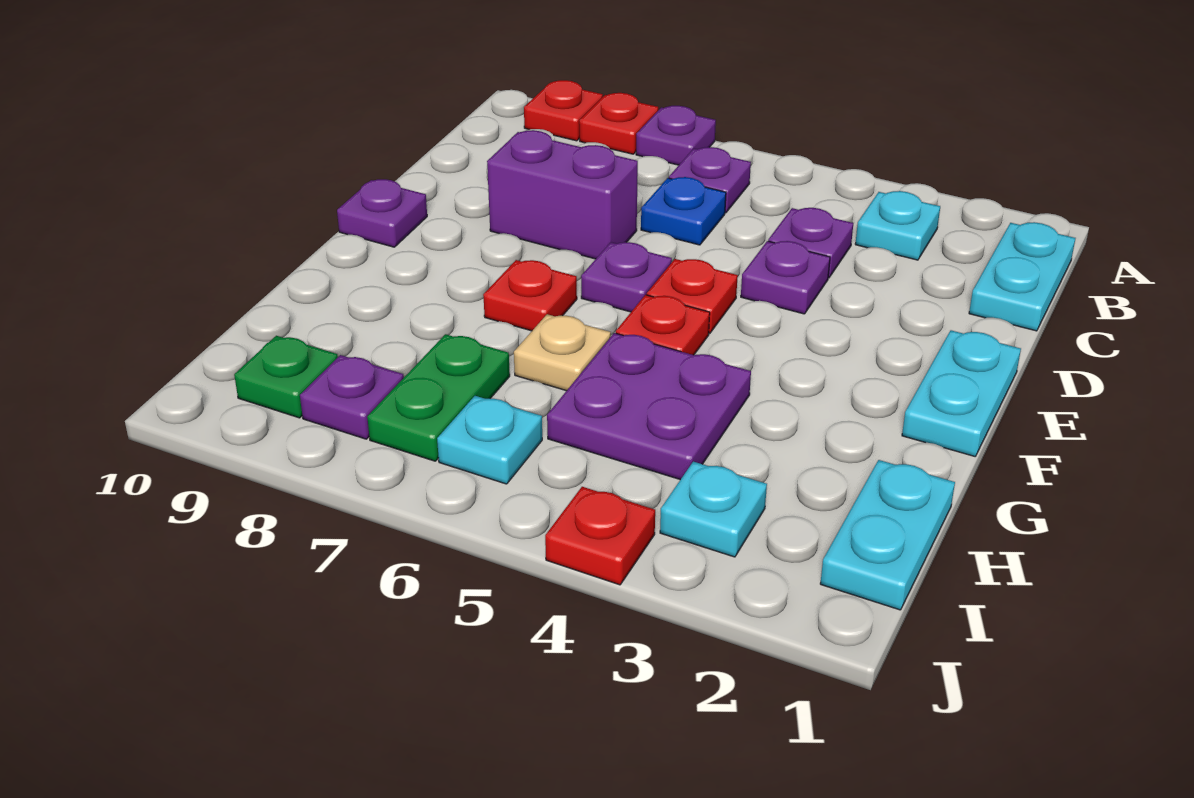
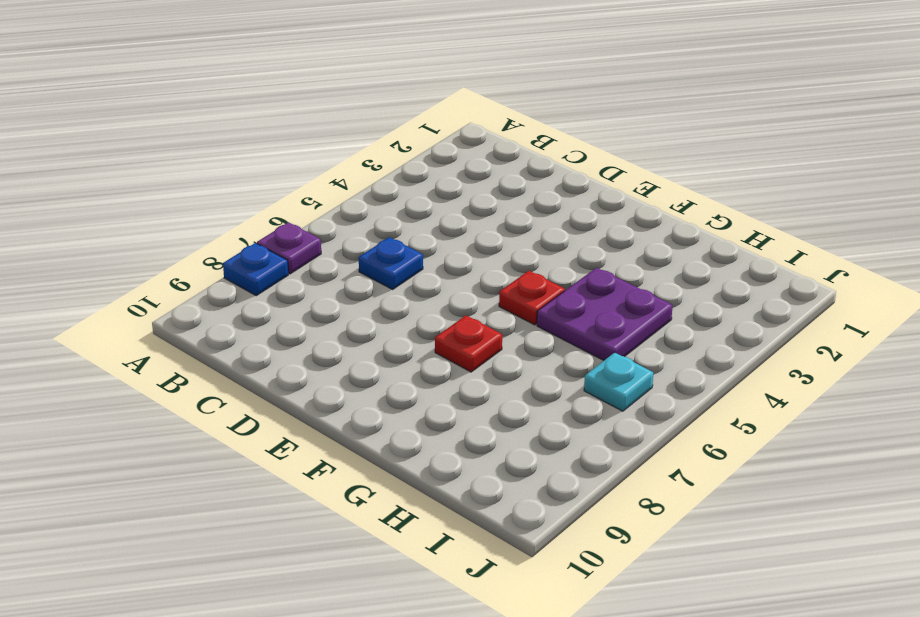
blue plate A8 level 1 -> red plate A8 level 1
none -> red plate A9 level 1
none -> cyan plate B1:C1 level 1
none -> cyan plate B3 level 1

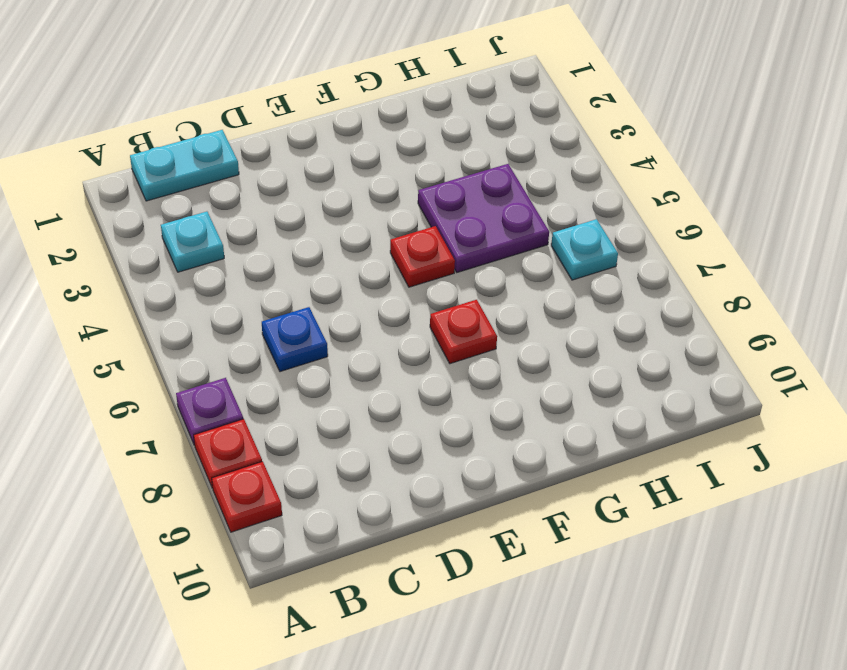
none -> purple plate B6 level 1
none -> purple plate C4 level 1
none -> purple plate D4 level 1

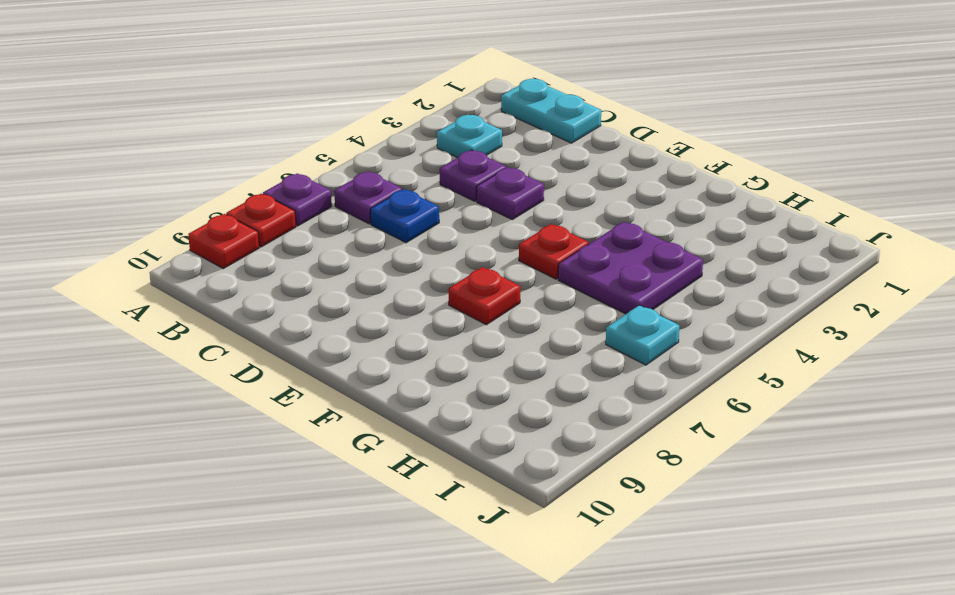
none -> purple brick D7:D8 level 1
none -> cyan plate E1:F1 level 1
none -> red plate E5 level 1

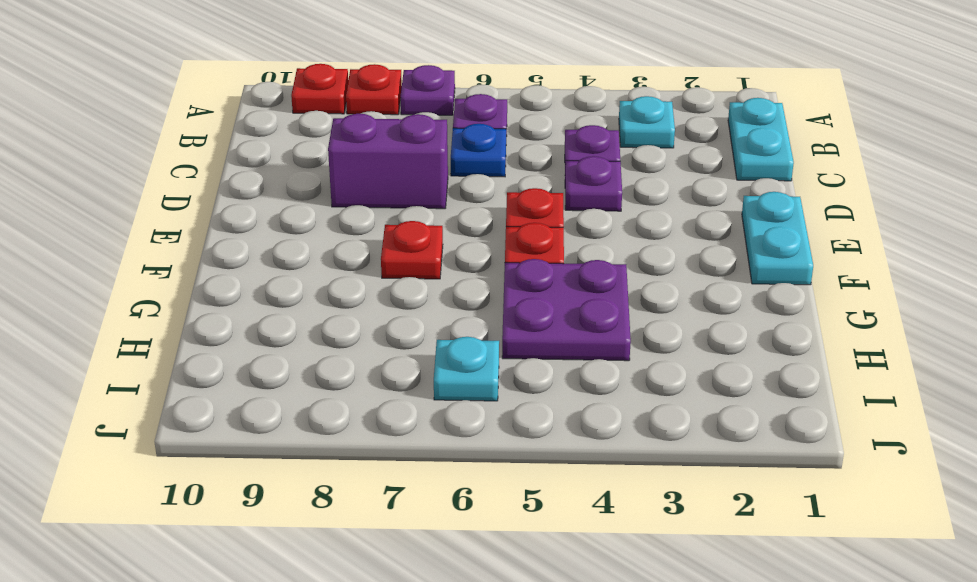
none -> purple plate E6 level 1
none -> purple plate E10 level 1
none -> tan plate G6 level 1

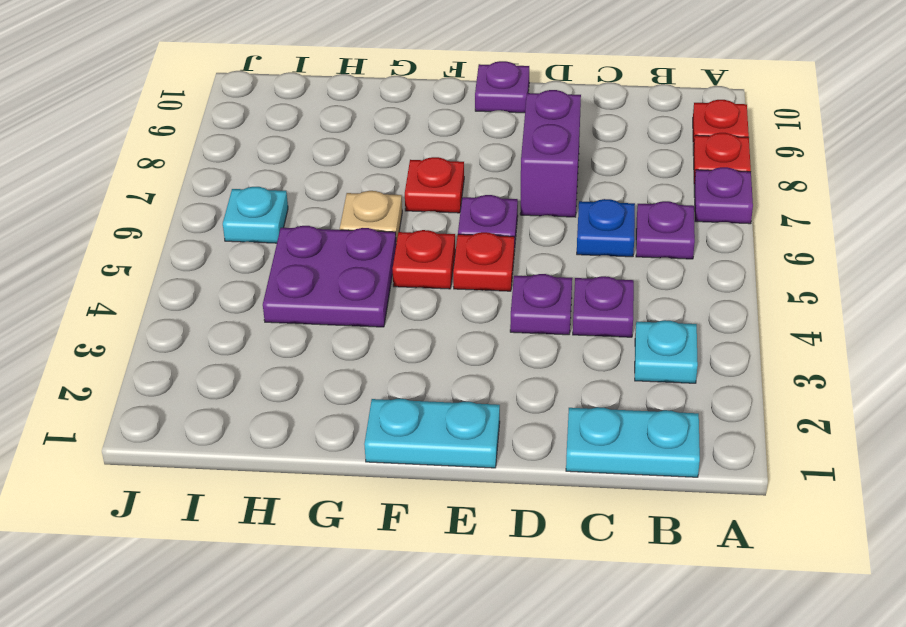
none -> cyan plate H1:I1 level 1
none -> green plate H7:I7 level 1
none -> cyan plate I3 level 1

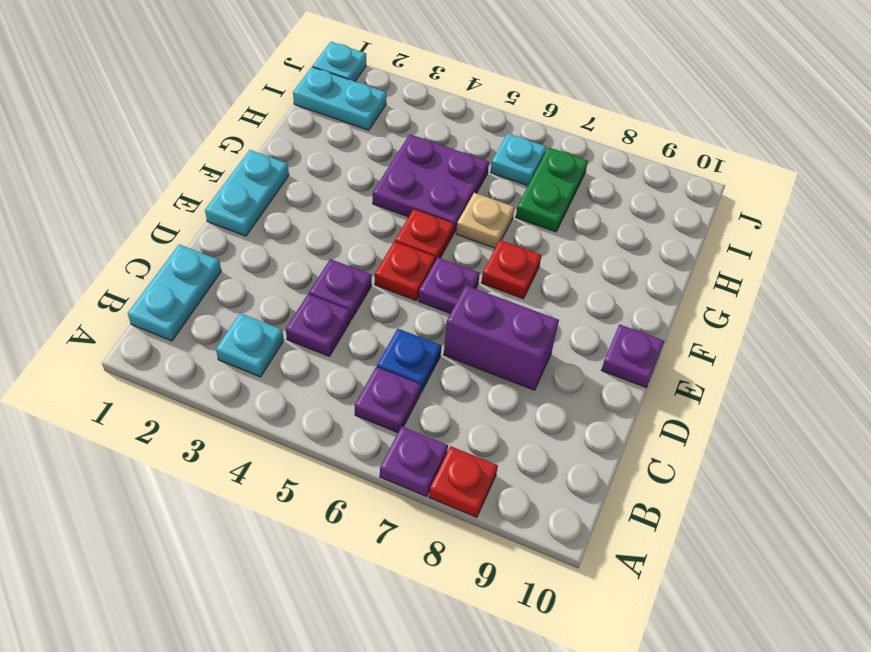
cyan plate I1:I2 level 1 -> cyan plate H1:I1 level 1
cyan plate J1 level 1 -> cyan plate I3 level 1
none -> red plate A9 level 1
none -> purple plate I8 level 1
none -> green plate I9 level 1

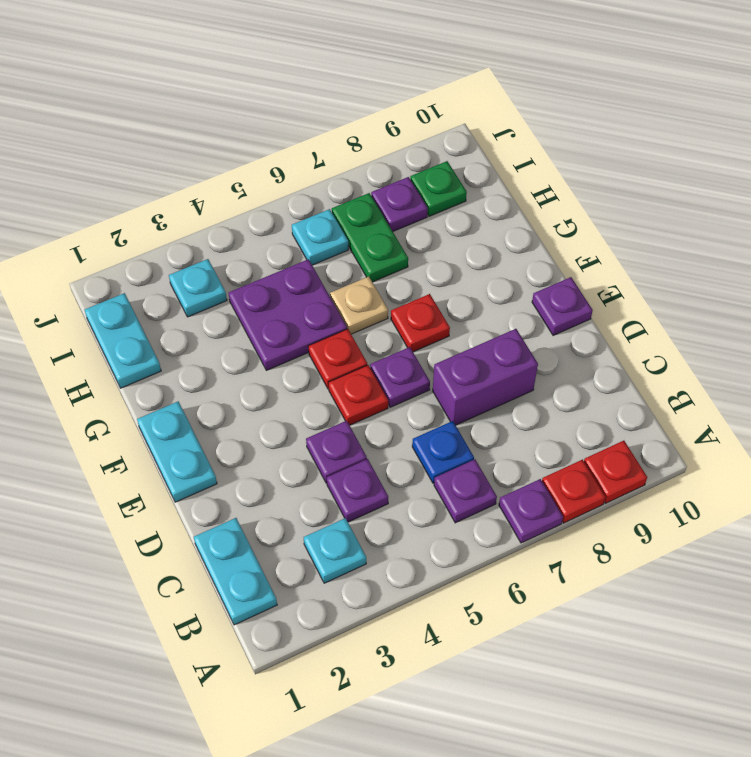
none -> red plate J4 level 1

